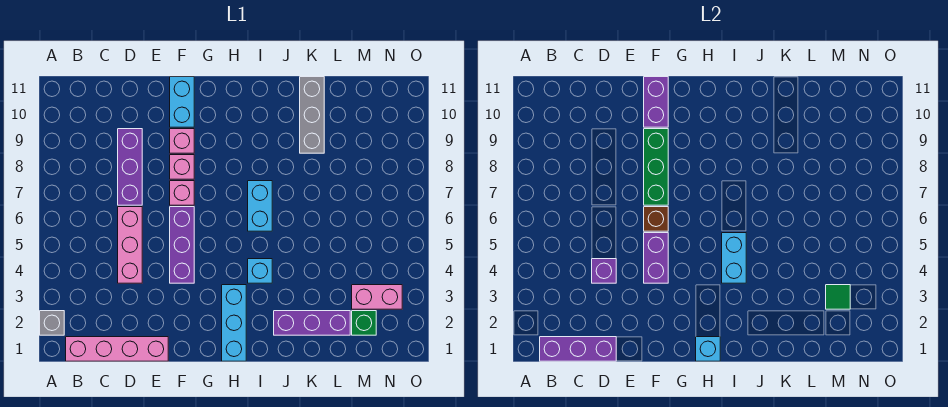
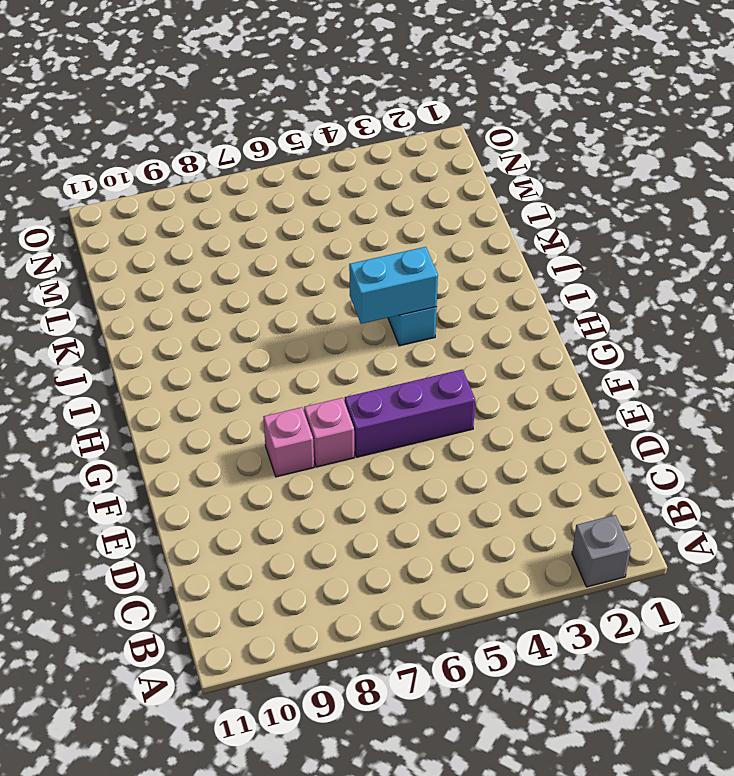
none -> pink brick B1:E1 level 1
none -> pink brick D4:D6 level 1
none -> purple brick D7:D9 level 1

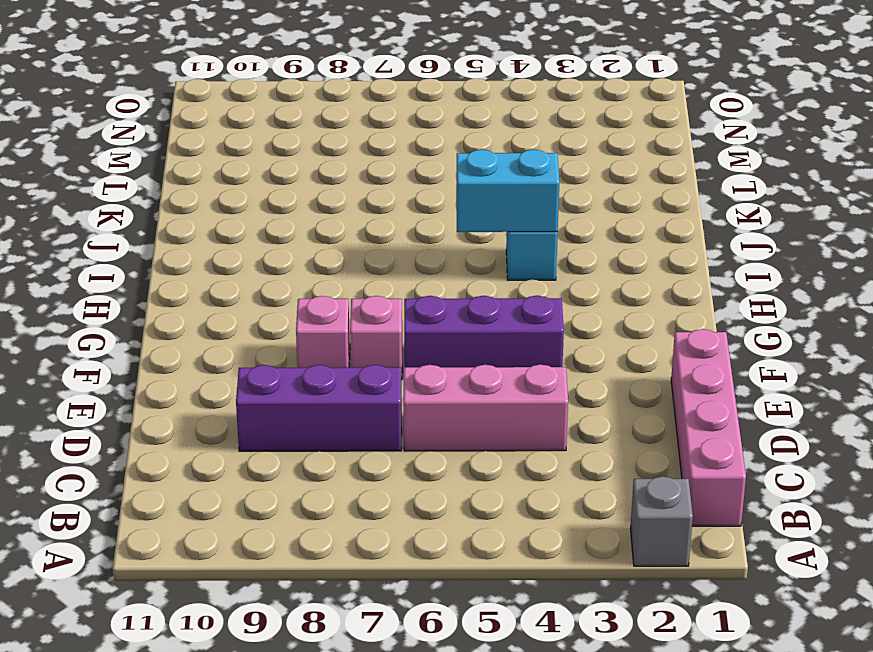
none -> pink brick F9 level 1
none -> cyan brick F10:F11 level 1
none -> cyan brick H1:H3 level 1

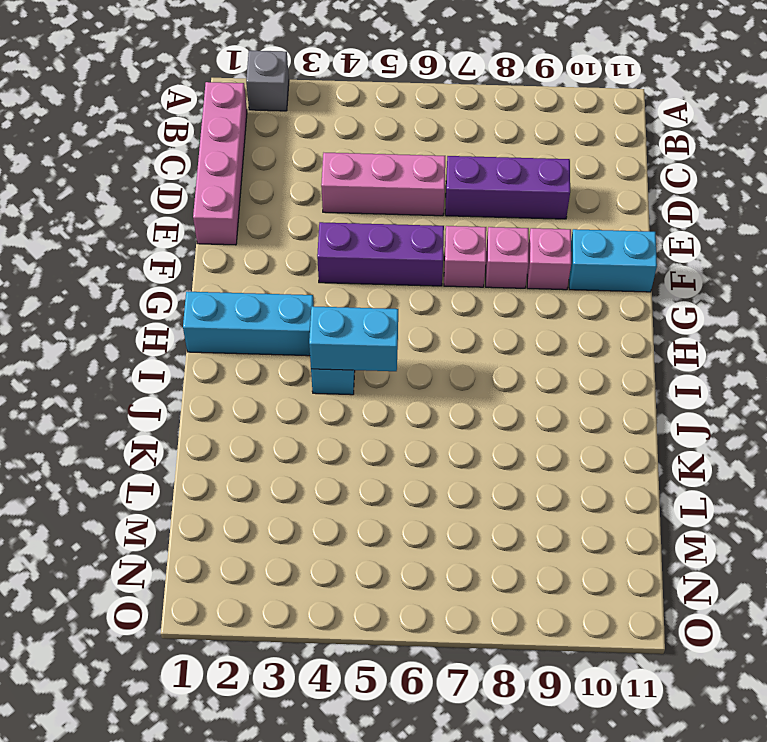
none -> cyan brick I6:I7 level 1
none -> purple brick J2:L2 level 1
none -> grey brick K9:K11 level 1

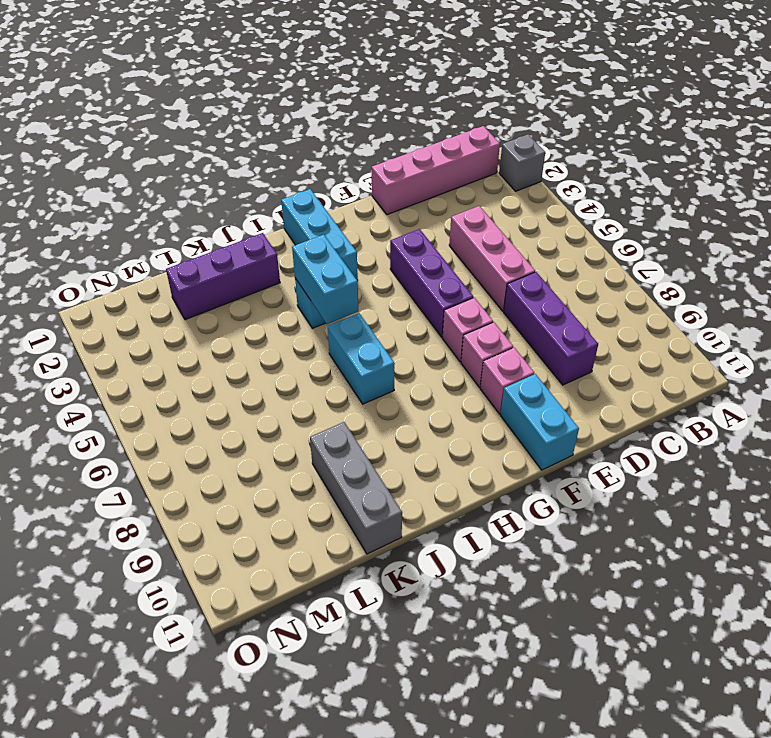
none -> green brick M2 level 1
none -> pink brick M3:N3 level 1
none -> purple brick B1:D1 level 2

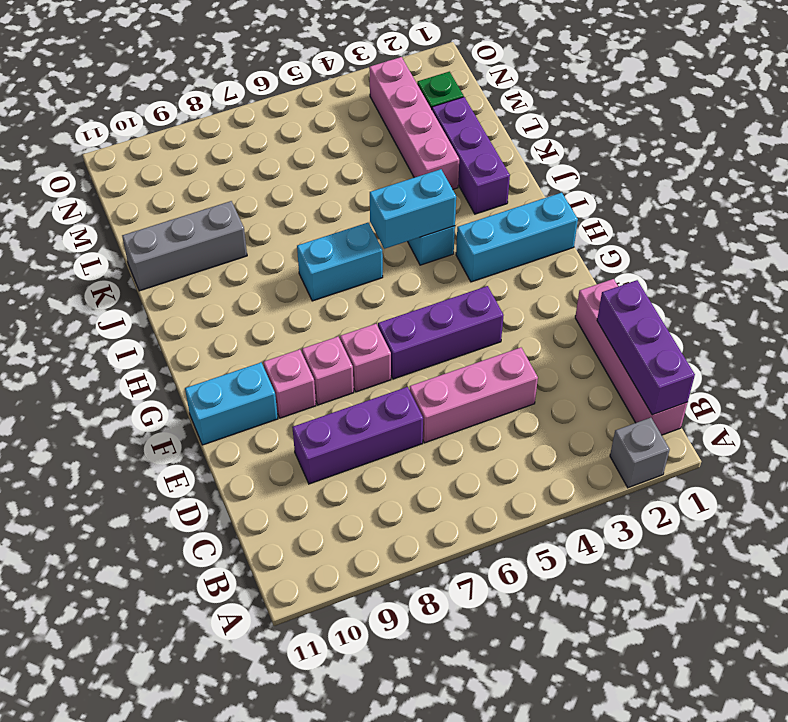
pink brick K3:N3 level 1 -> pink brick M3:N3 level 1
none -> purple brick D4 level 2
none -> purple brick F4:F5 level 2
none -> brown brick F6 level 2

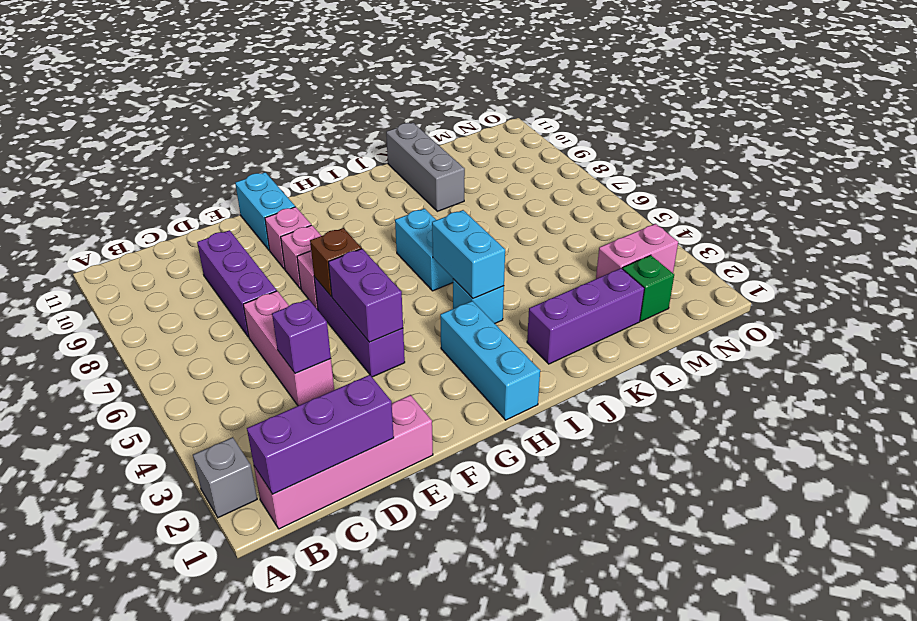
none -> green brick F7:F9 level 2
none -> purple brick F10:F11 level 2
none -> cyan brick H1 level 2

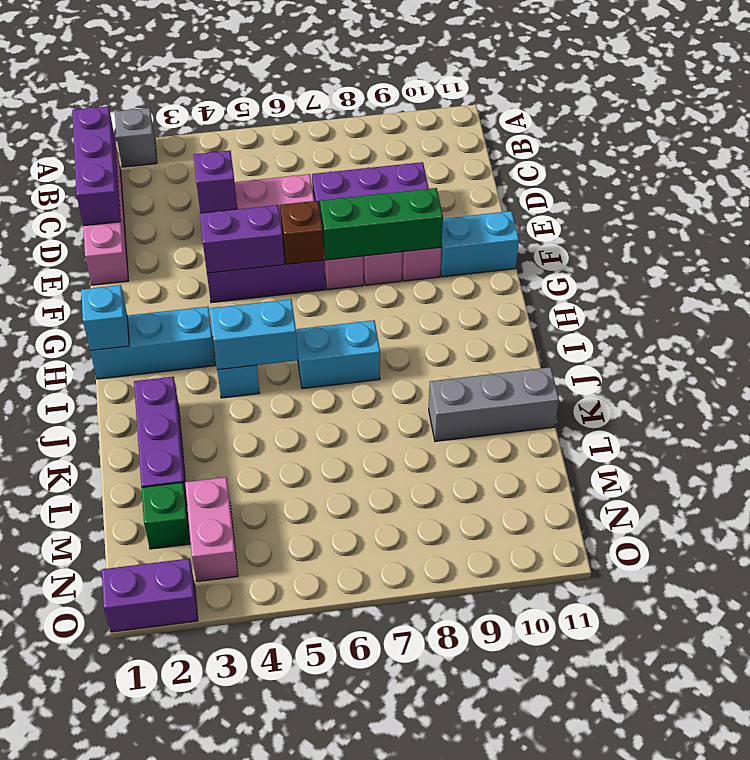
purple brick O1:O2 level 1 -> purple brick F10:F11 level 2
none -> green tile M3 level 2

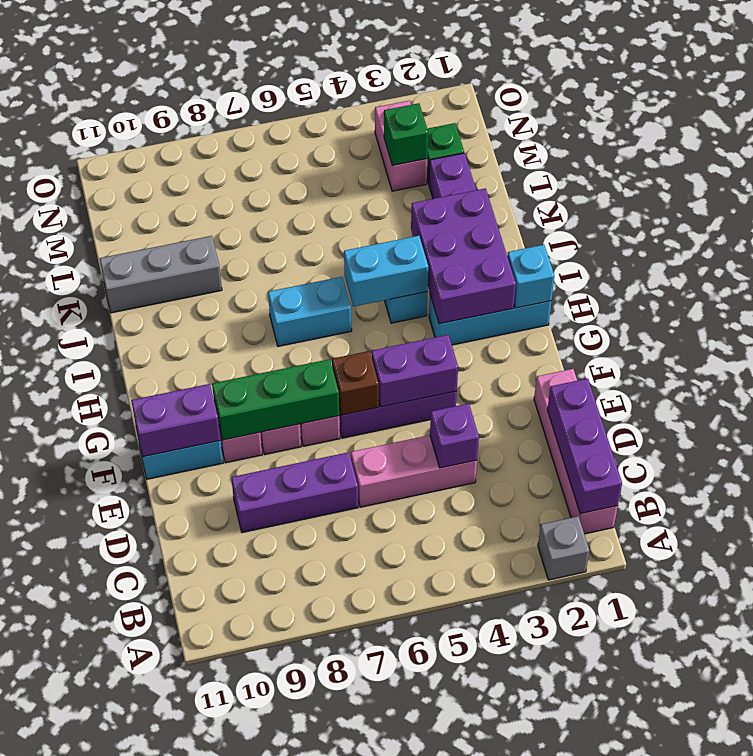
purple brick H2:J3 level 2 -> none
green brick M3 level 2 -> green tile M3 level 2

